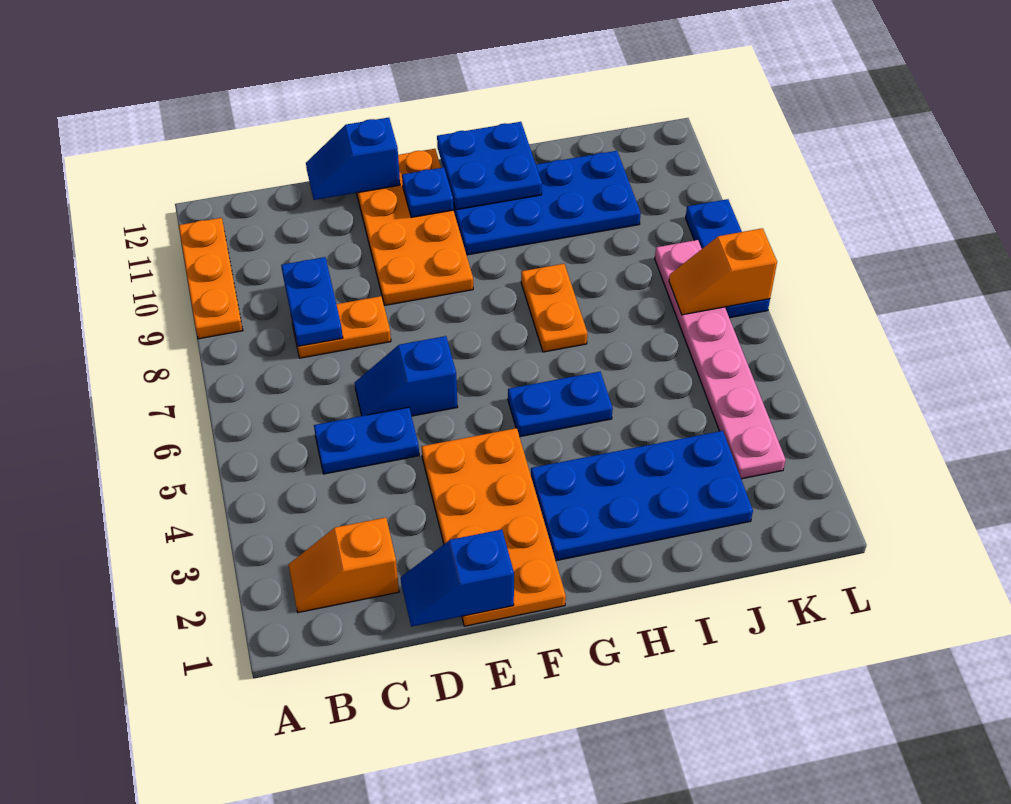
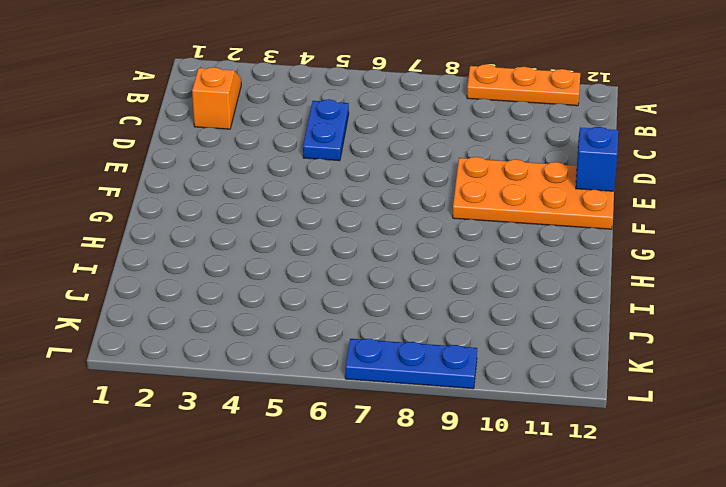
none -> orange plate C8:D8 level 1
none -> blue slope D6:E6 level 1 top E
none -> orange plate E1:F4 level 1

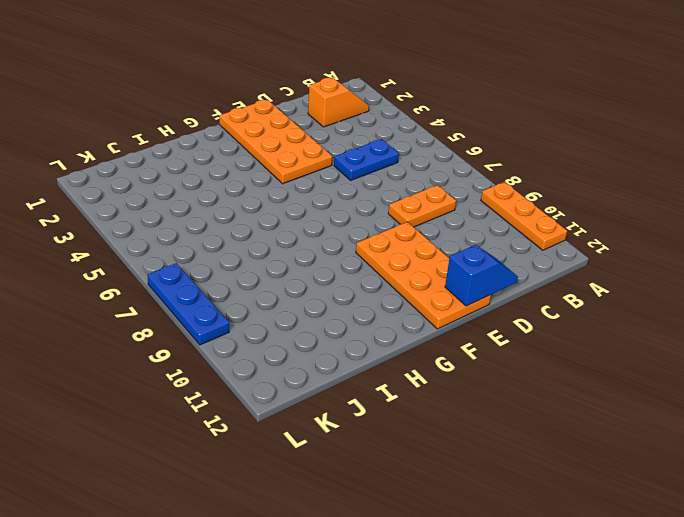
none -> blue slope D6:E6 level 1 top E
none -> blue plate G2:J3 level 1
none -> blue plate G5:H5 level 1

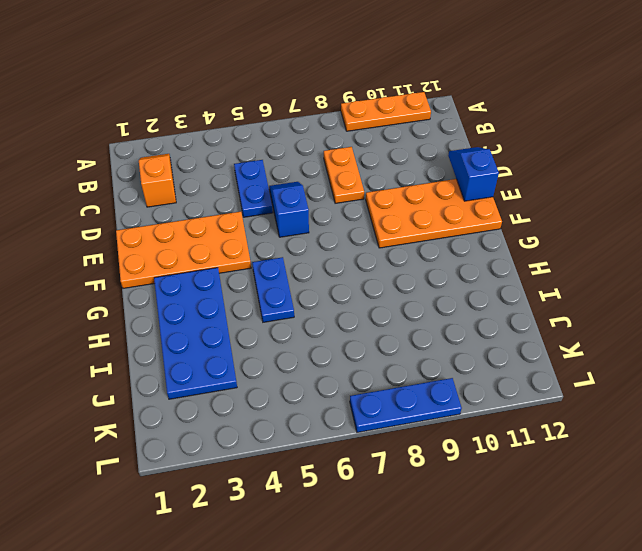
none -> blue plate G10:J11 level 1
none -> orange plate H7:H8 level 1
none -> pink plate K3:K8 level 1

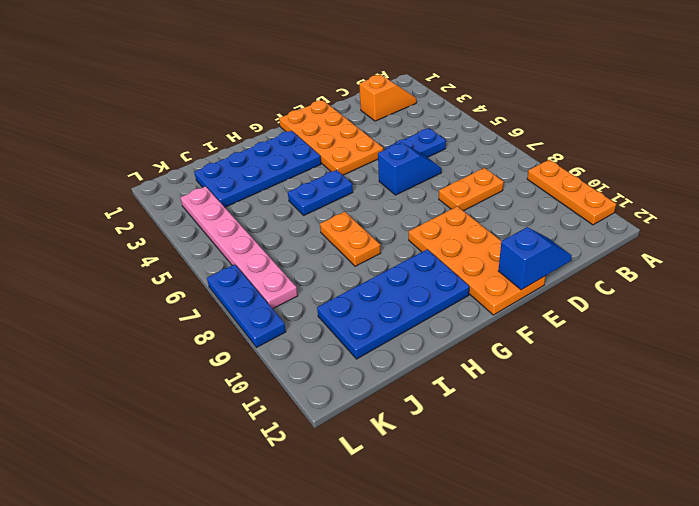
none -> blue plate C8:C9 level 2
none -> blue slope D1:E1 level 2 top E
none -> blue plate F11 level 2

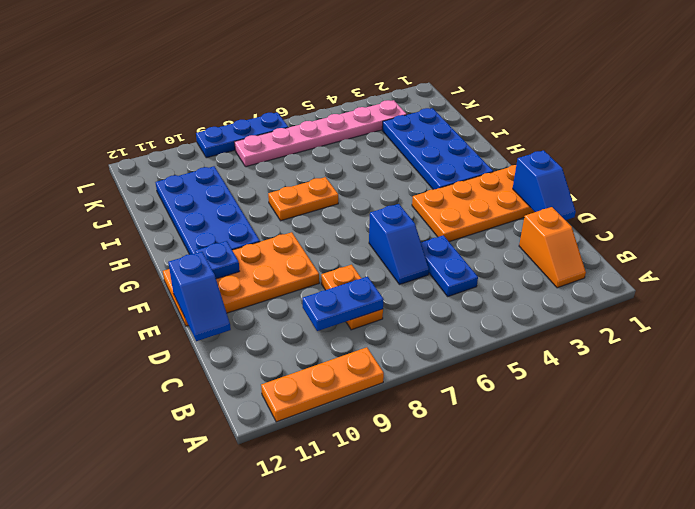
none -> blue plate G5:H5 level 1
none -> blue plate G11:H12 level 2
none -> orange slope K7:L7 level 2 top L

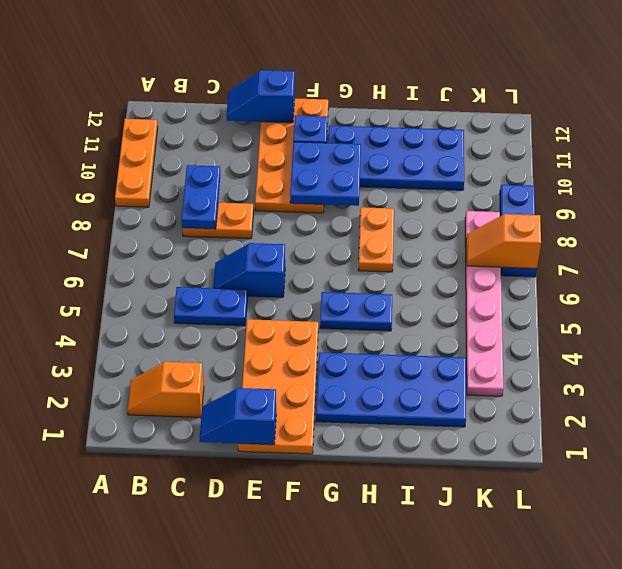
blue plate F9:G10 level 2 -> blue plate G11:H12 level 2

